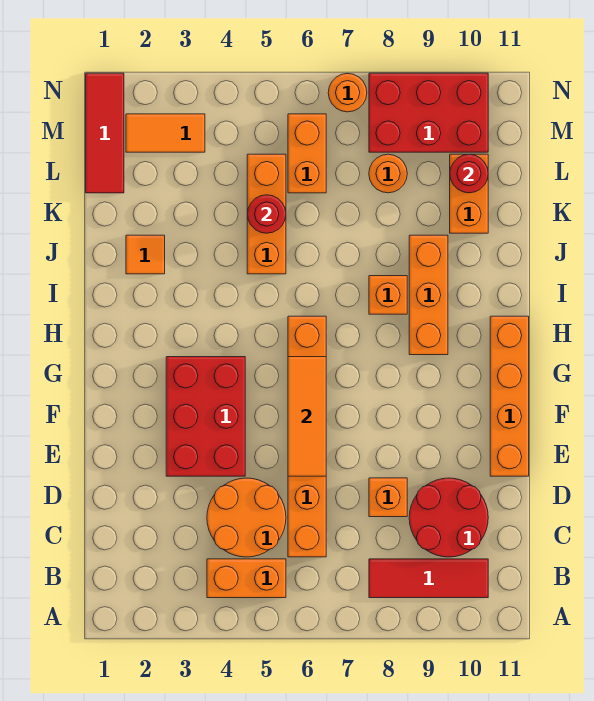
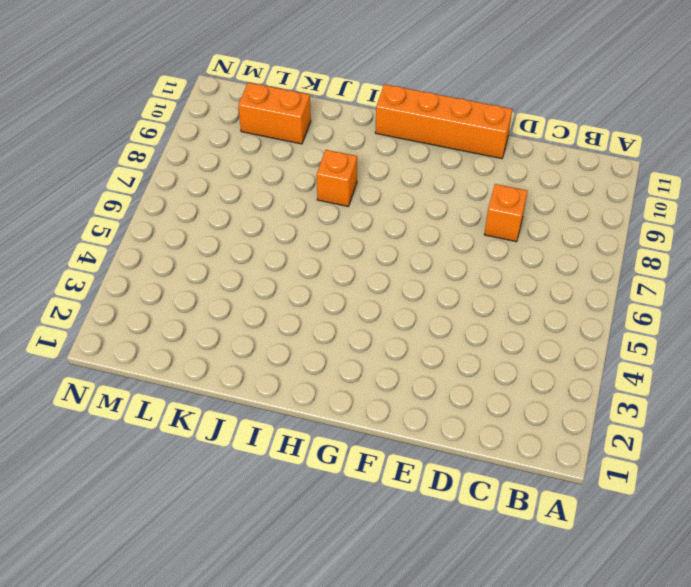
none -> orange brick B4:B5 level 1
none -> red tile B8:B10 level 1
none -> orange round brick C4:D5 level 1

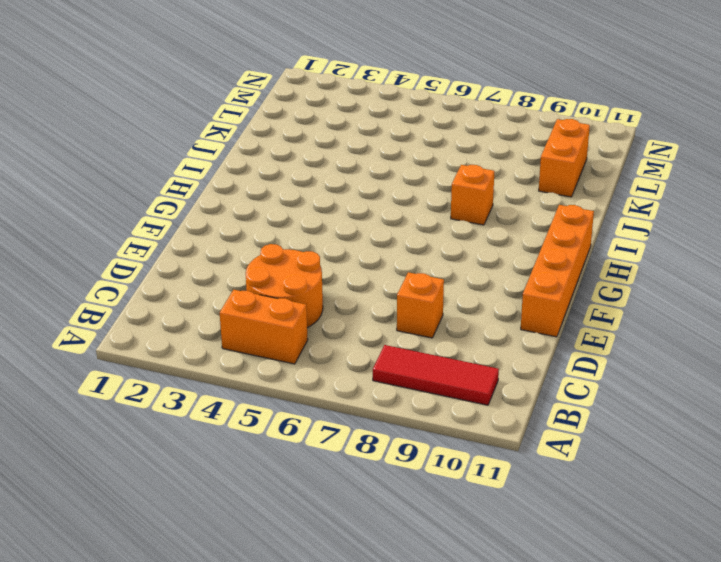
none -> orange brick C6:H6 level 1
none -> red round brick C9:D10 level 1
none -> red brick E3:G4 level 1

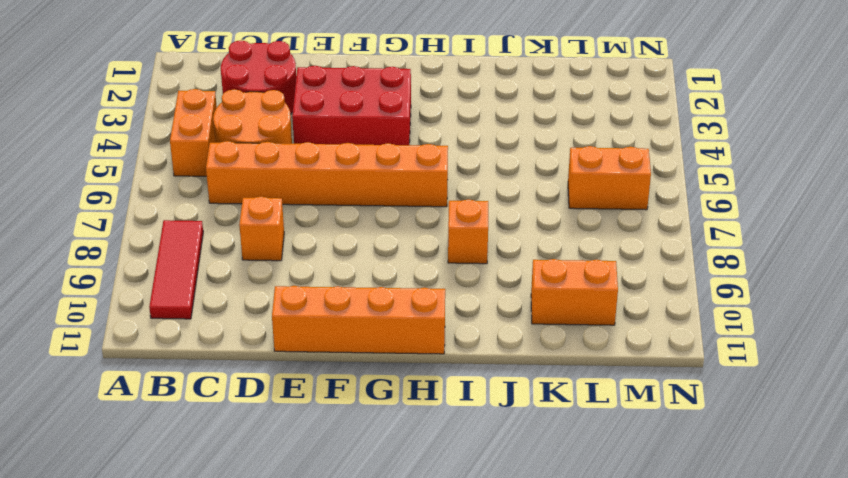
red round brick C2:D3 level 1 -> red round brick C9:D10 level 1
none -> orange brick H9:J9 level 1
none -> orange tile J2 level 1
none -> orange brick J5:L5 level 1

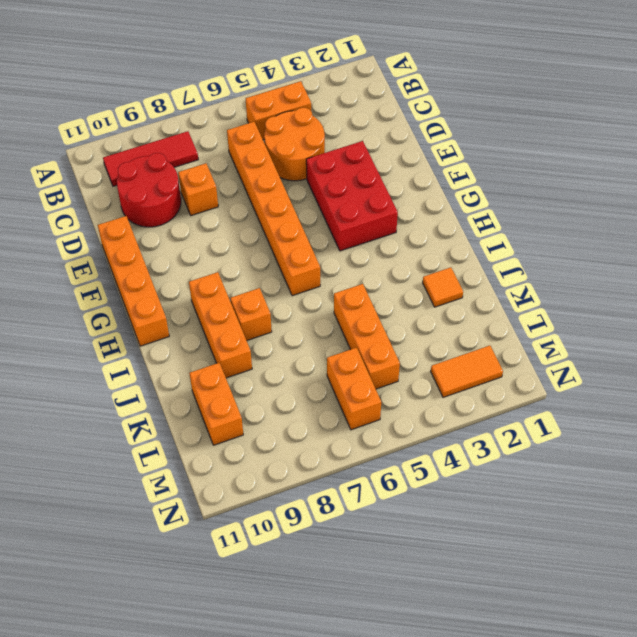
none -> red tile L1:N1 level 1
none -> orange round brick L8 level 1
none -> red brick M8:N10 level 1

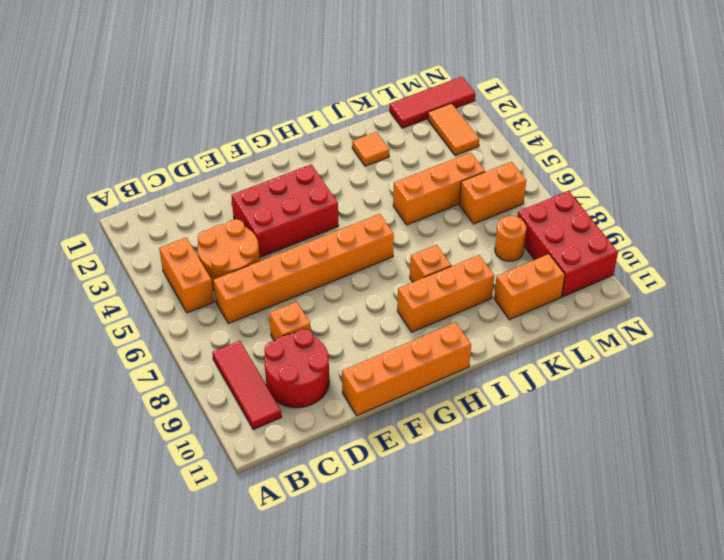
none -> orange round brick N7 level 1
none -> orange tile E6:G6 level 2
none -> red round brick K5 level 2

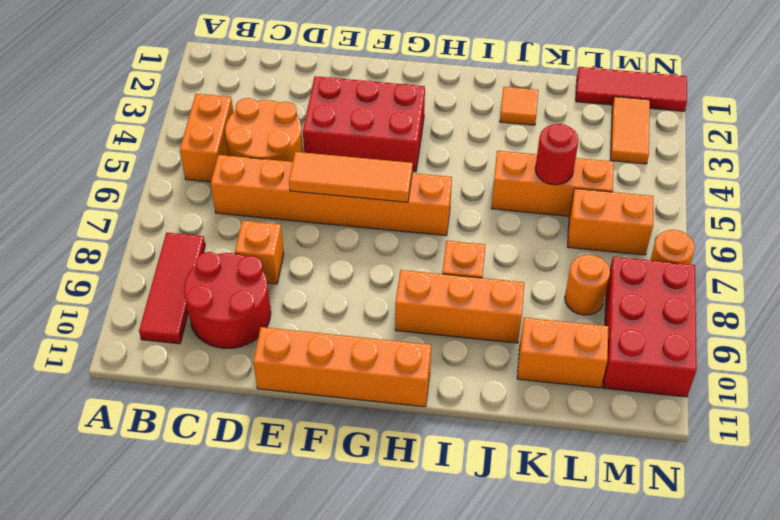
none -> red round brick L10 level 2

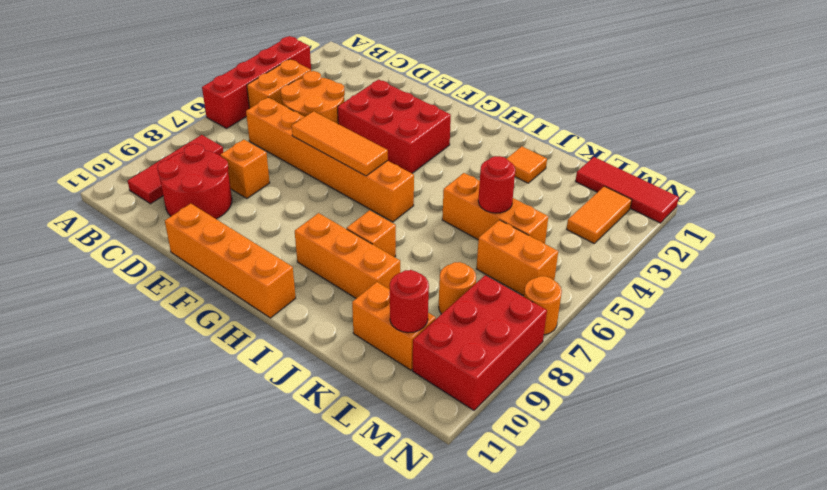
red brick A3:A6 level 1 -> none

